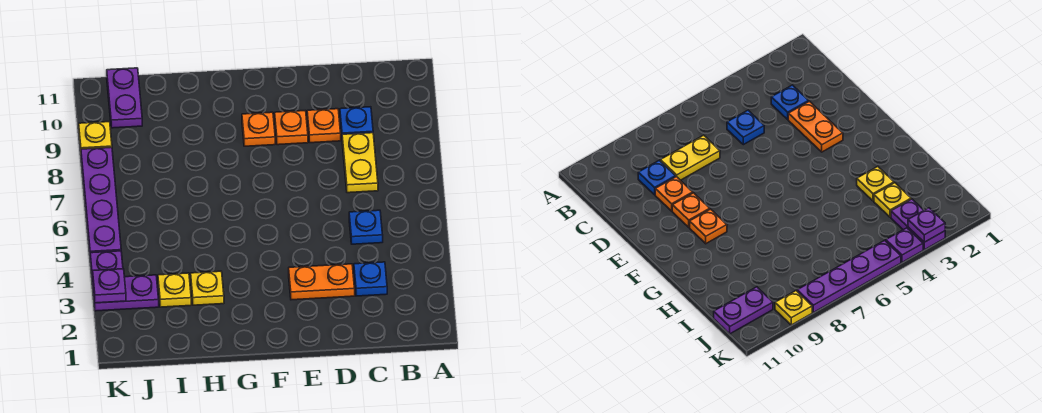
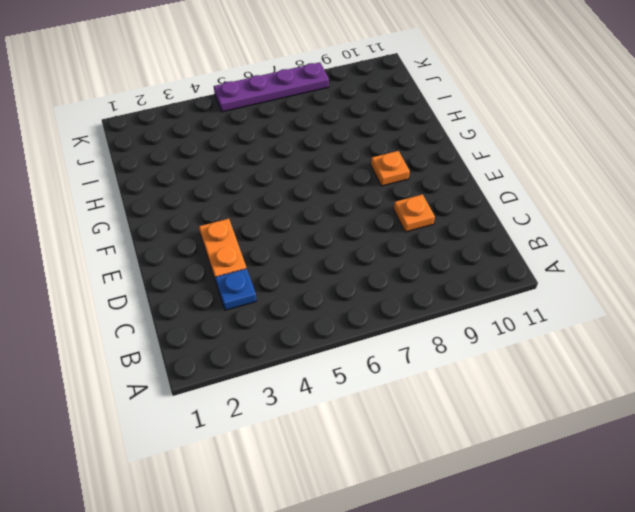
none -> blue plate C5 level 1
none -> yellow plate C7:C8 level 1
none -> blue plate C9 level 1

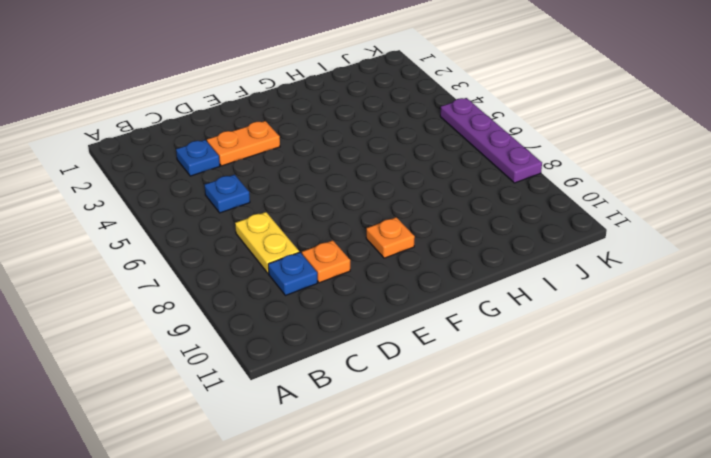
none -> orange plate E9 level 1
none -> yellow plate H3 level 1
none -> yellow plate I3 level 1

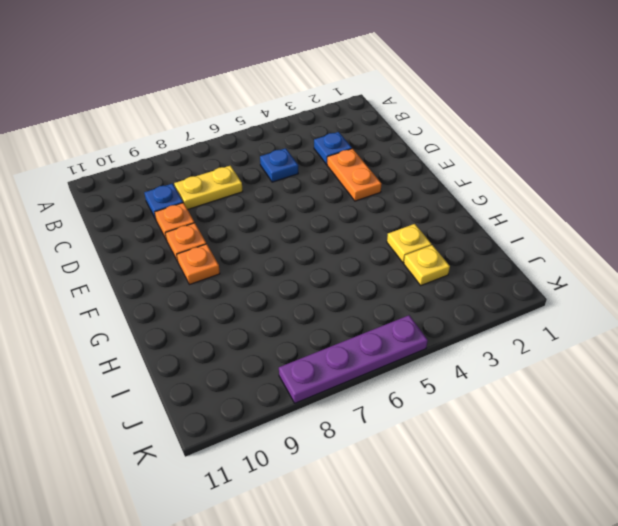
none -> purple plate J3:K3 level 1
none -> purple plate J10:J11 level 1
none -> purple plate K4 level 1

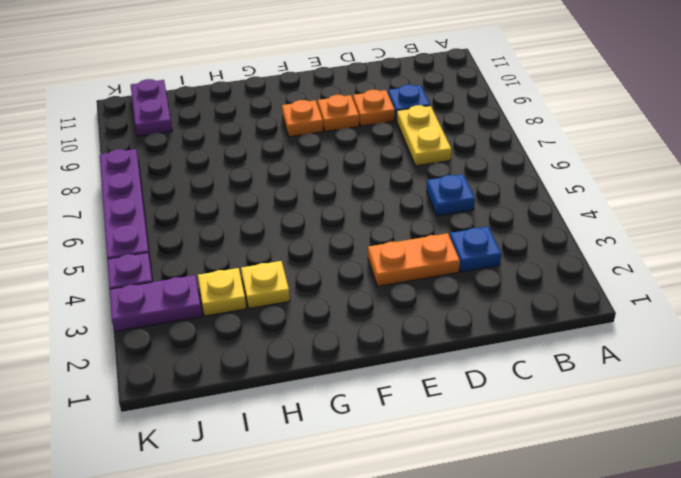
none -> yellow plate K9 level 1
none -> purple plate K3 level 2

